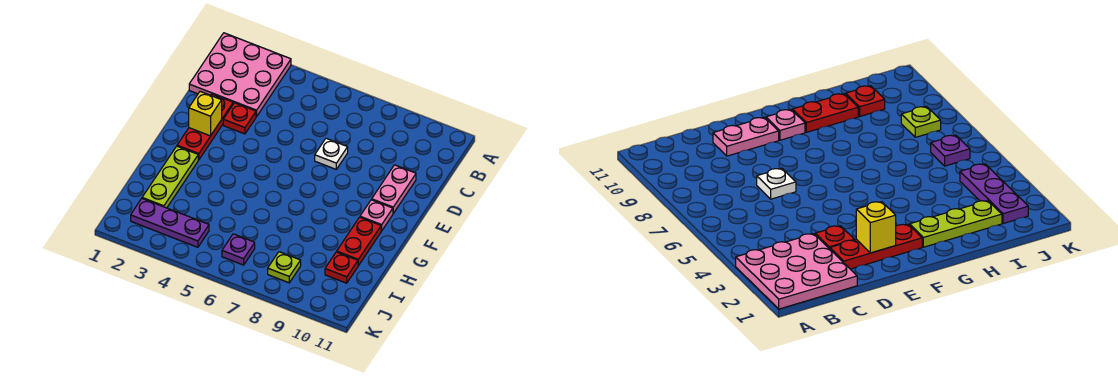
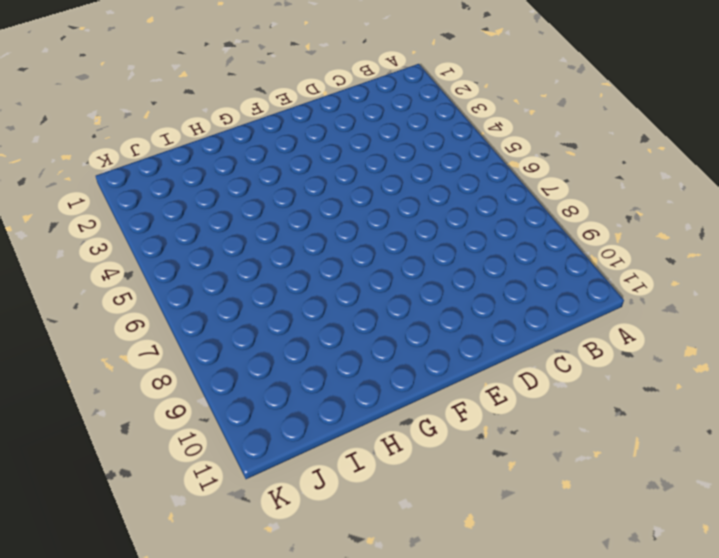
none -> pink plate A1:C3 level 1
none -> red plate D2:F2 level 1
none -> red plate D3 level 1

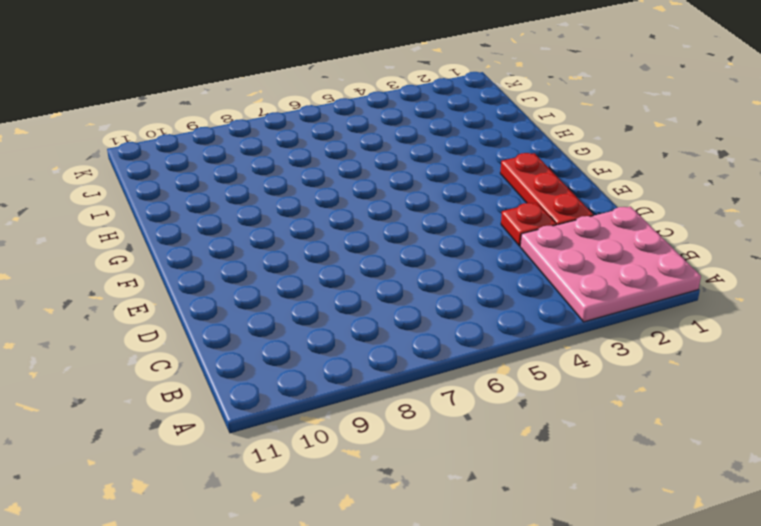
none -> white plate D7 level 1
none -> pink plate D10:E10 level 1
none -> pink plate F10 level 1

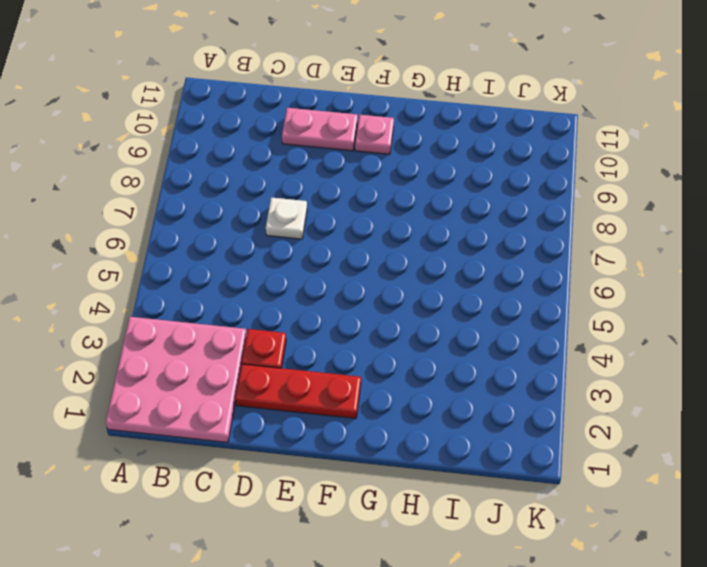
none -> lime plate G2:I2 level 1
none -> red plate G10:H10 level 1
none -> red plate I10 level 1

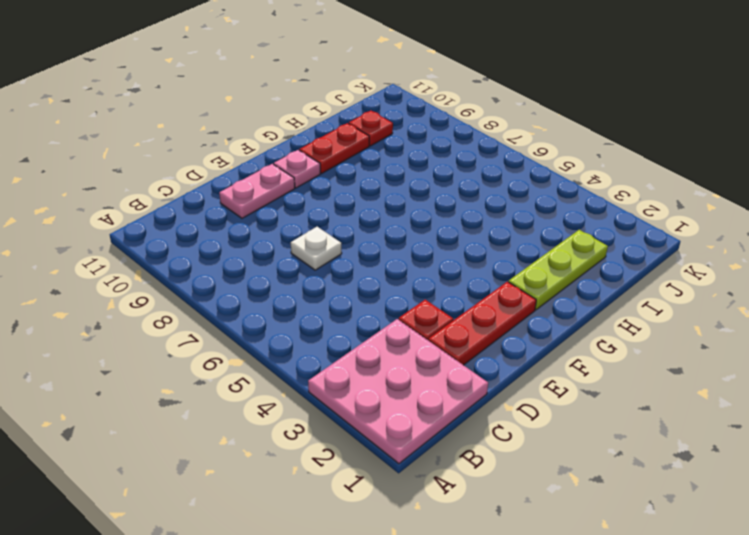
none -> purple plate J2:J4 level 1
none -> purple plate J6 level 1
none -> lime plate J8 level 1

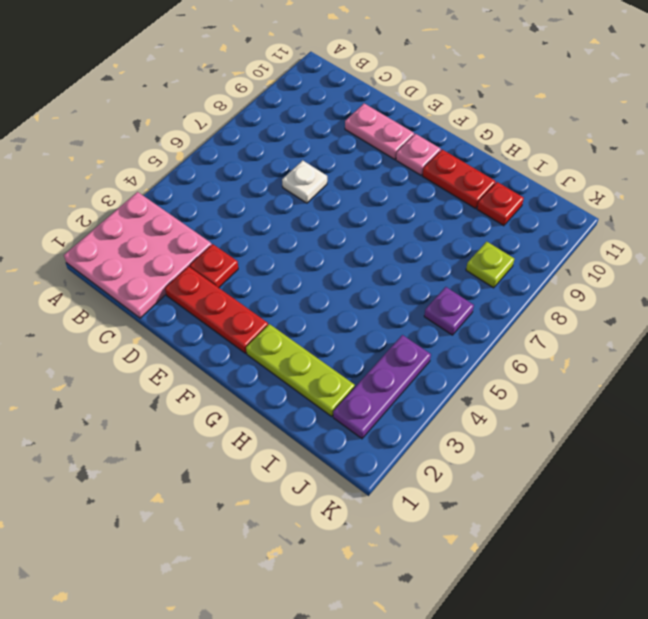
none -> yellow brick E2 level 2

